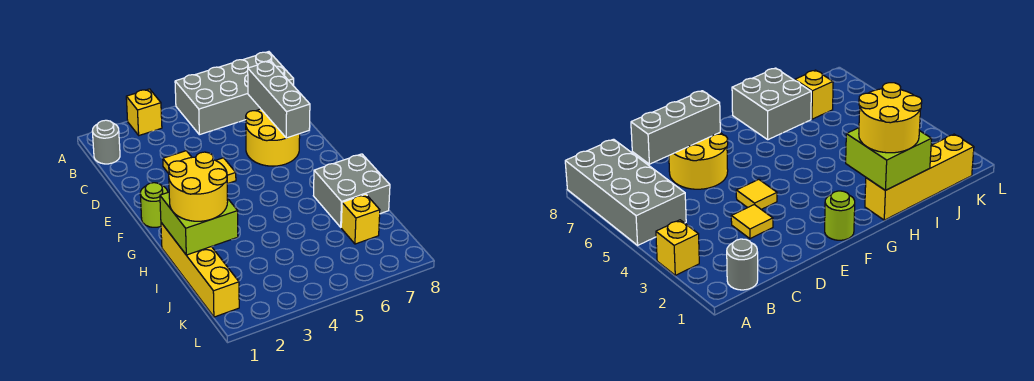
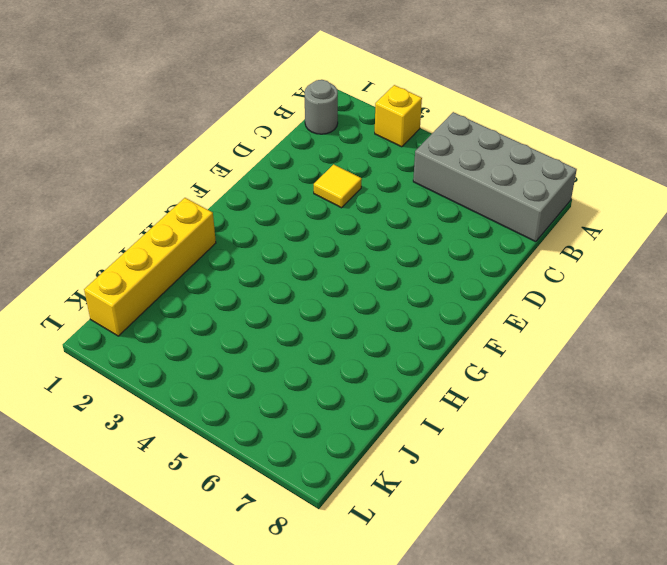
none -> yellow round brick D6:E7 level 1
none -> yellow tile E4 level 1
none -> lime round brick F1 level 1

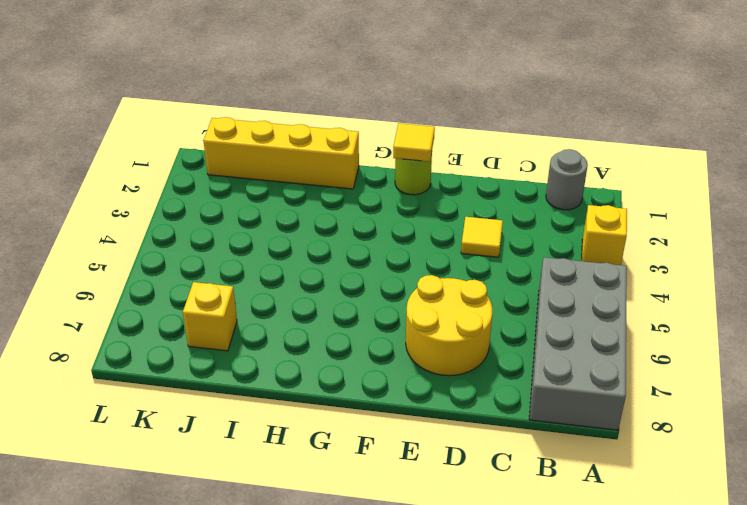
yellow tile F1 level 2 -> yellow tile E4 level 1
none -> grey brick H7:I8 level 1
none -> grey brick C7:E7 level 2
none -> lime brick H1:I2 level 2

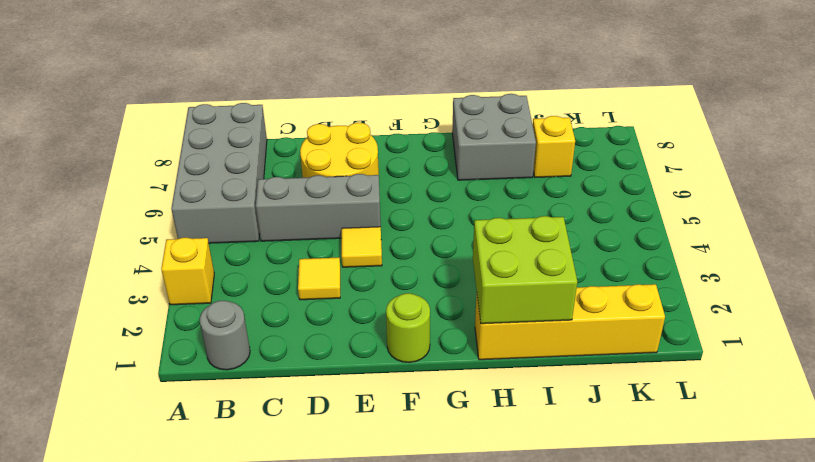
grey brick C5:E5 level 1 -> grey brick C7:E7 level 2
none -> yellow round brick H1:I2 level 3

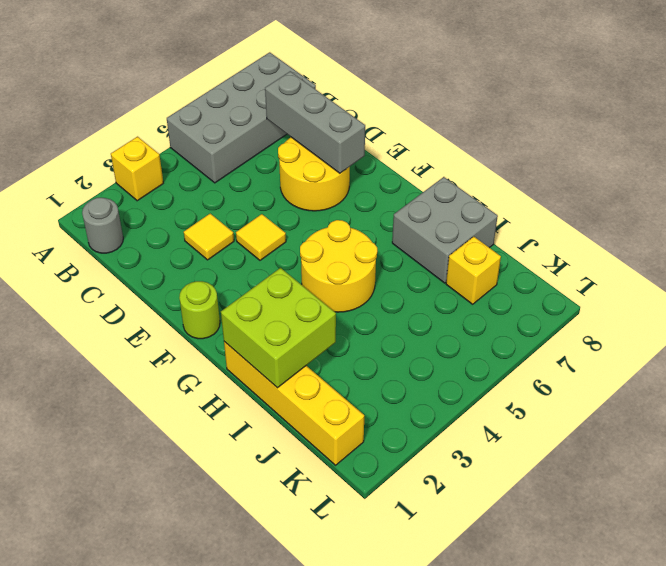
yellow round brick G4:H5 level 1 -> yellow round brick H1:I2 level 3

